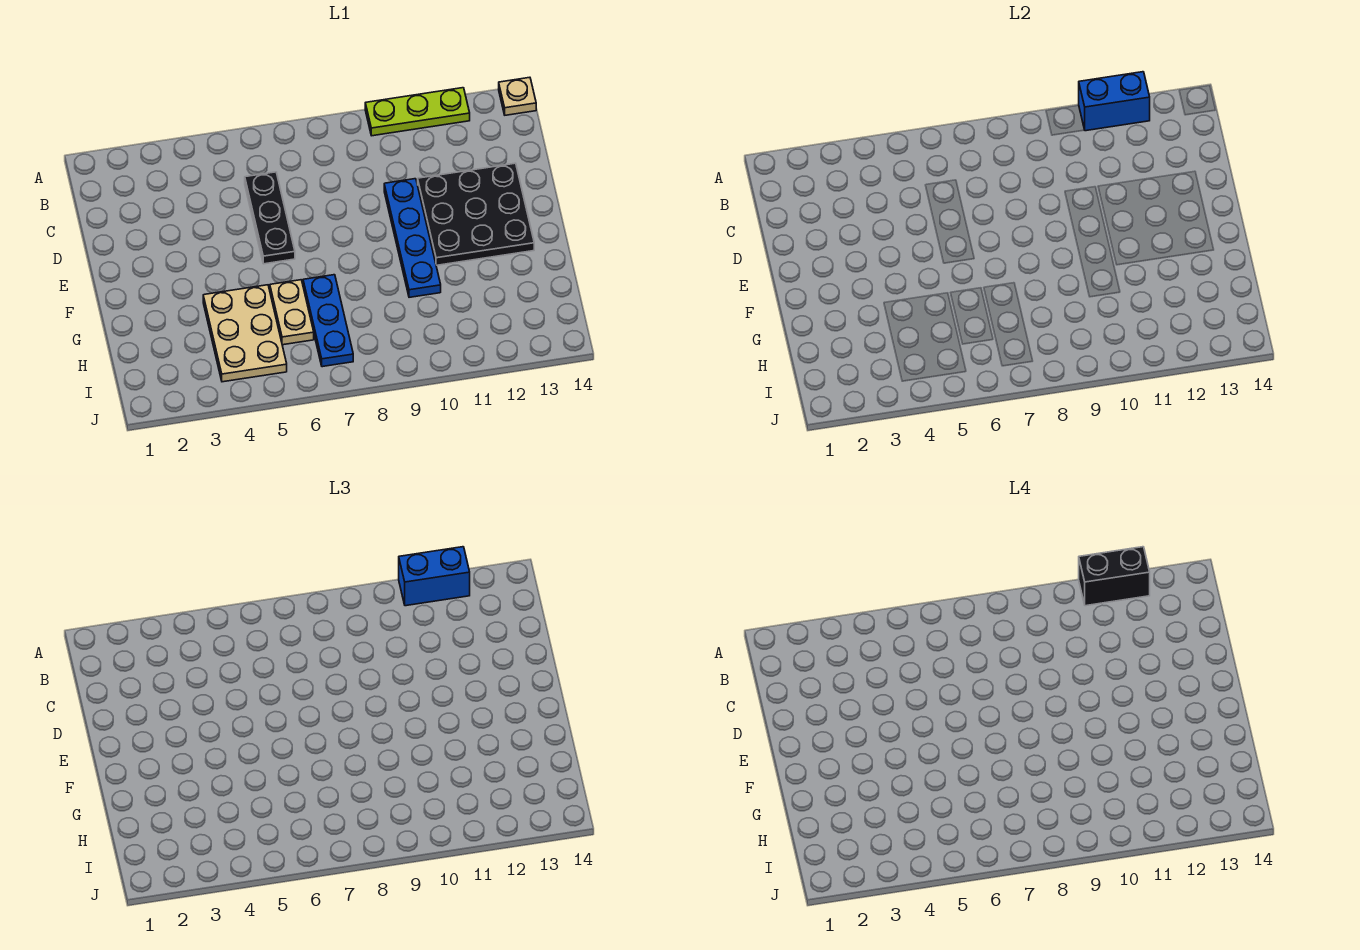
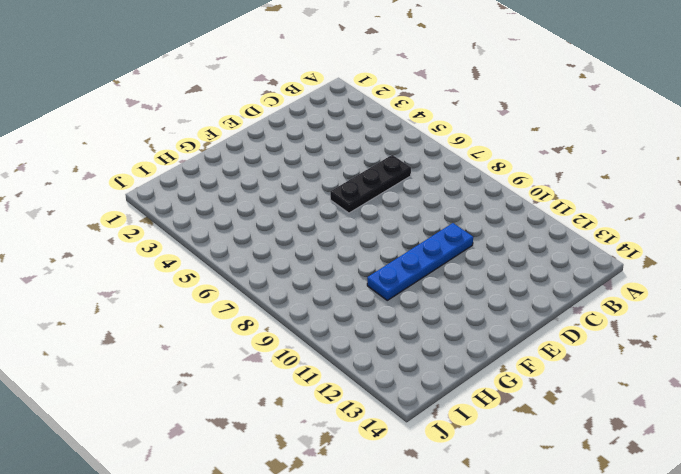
none -> lime plate A10:A12 level 1
none -> tan plate A14 level 1

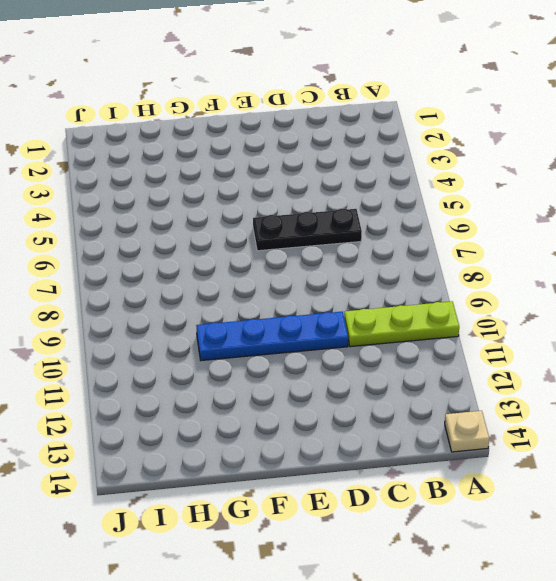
lime plate A10:C10 level 1 -> lime plate A10:A12 level 1
none -> black plate D11:F13 level 1
none -> tan plate G4:I5 level 1

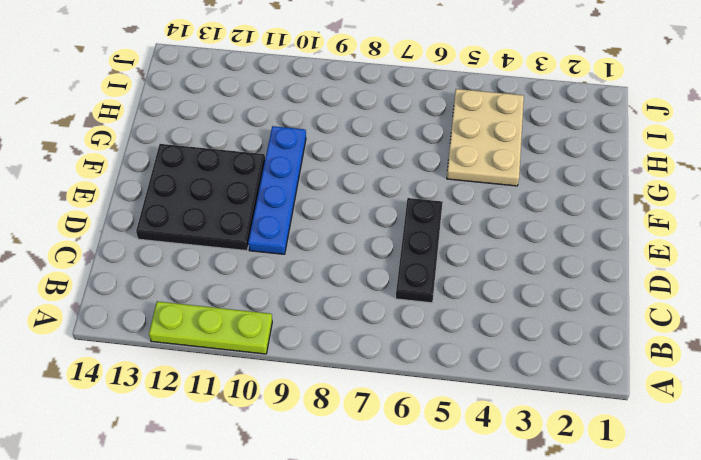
none -> tan plate A14 level 1
none -> tan plate G6:H6 level 1

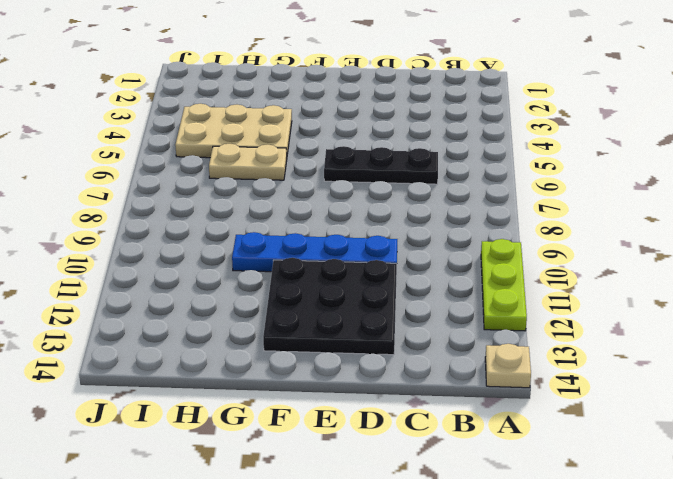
none -> blue plate G7:I7 level 1
none -> blue brick A11:A12 level 2

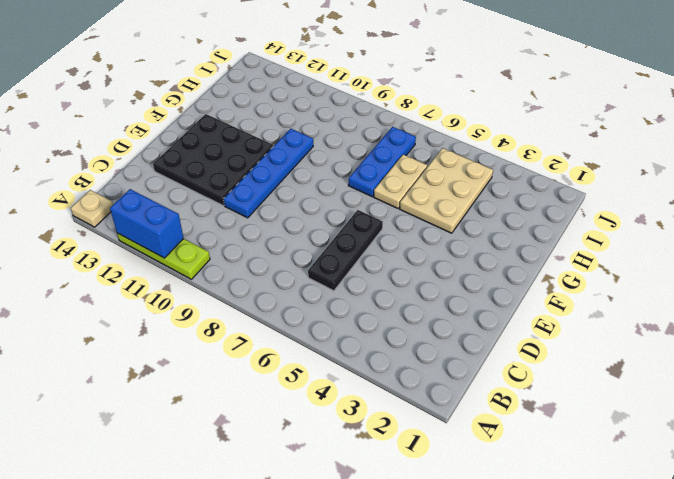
none -> blue brick A11:A12 level 3
none -> black brick A11:A12 level 4

